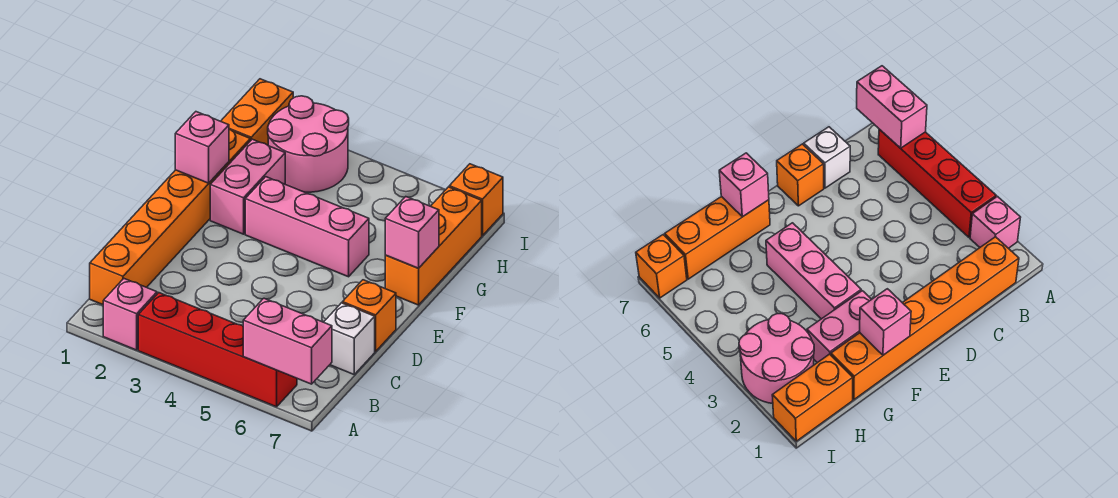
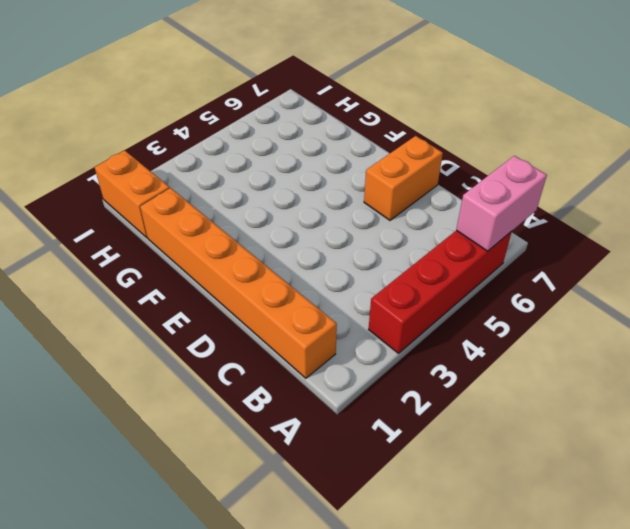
orange brick D6:D7 level 1 -> orange brick D7 level 1
none -> pink brick A2 level 1
none -> white brick C7 level 1
none -> pink brick F2:G2 level 1

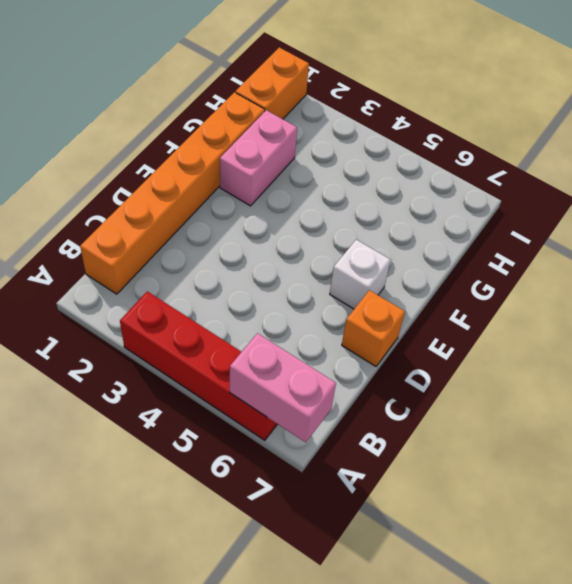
white brick E6 level 1 -> white brick C7 level 1
none -> pink brick A2 level 1
none -> pink brick F3:F5 level 1
none -> orange brick F7:H7 level 1

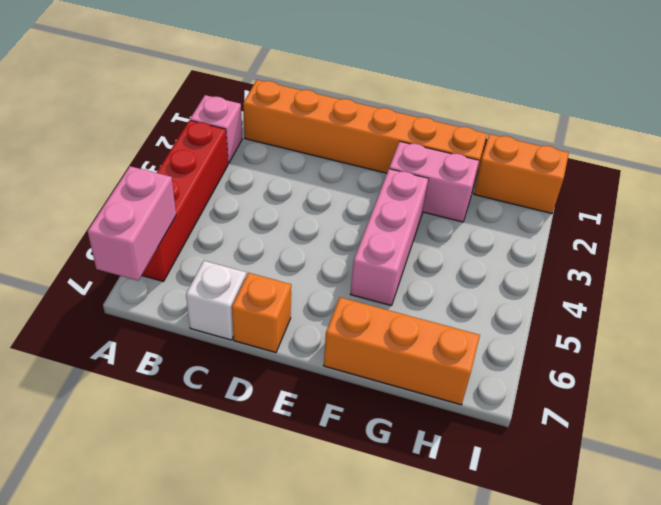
none -> pink round brick H2:I3 level 1
none -> orange brick I7 level 1
none -> pink brick F1 level 2

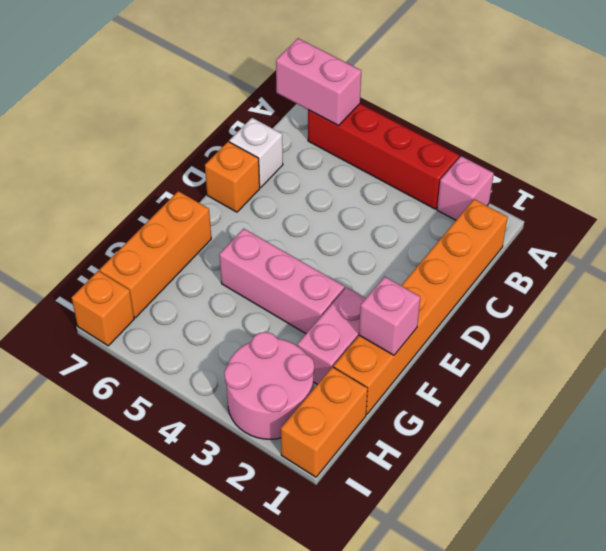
none -> pink brick F7 level 2

